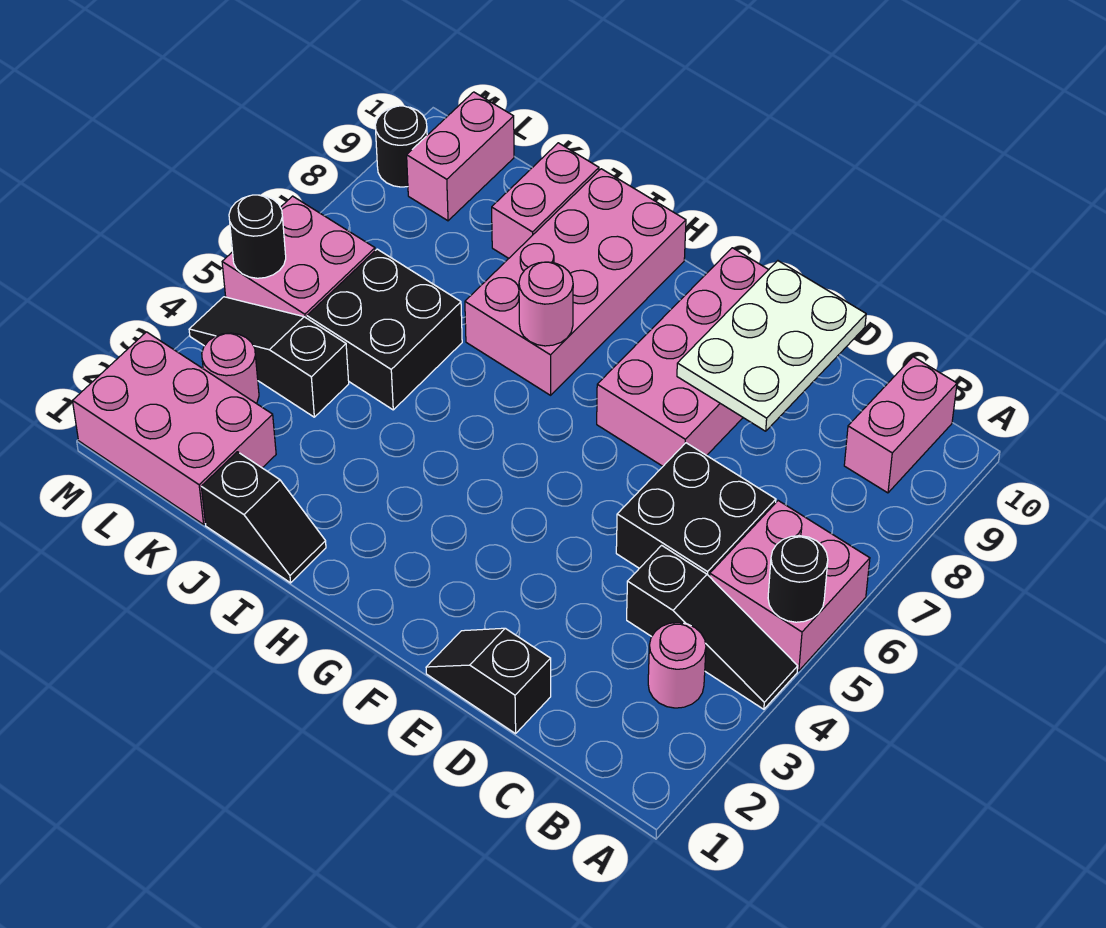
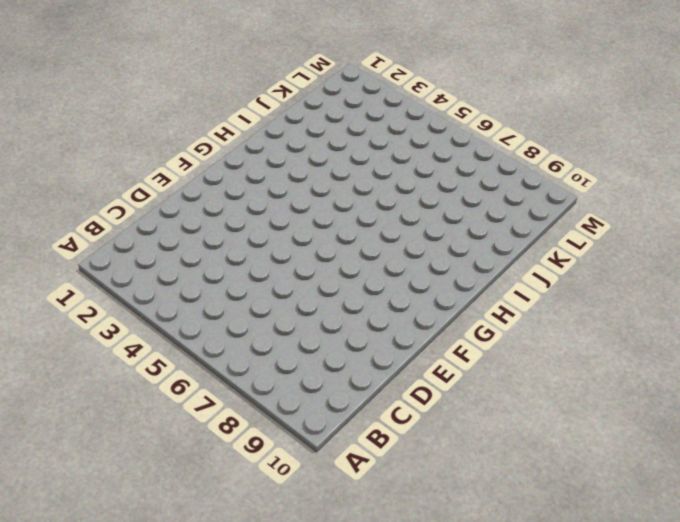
none -> black slope A4:C4 level 1 top C
none -> pink brick A5:B6 level 1
none -> pink round brick B3 level 1

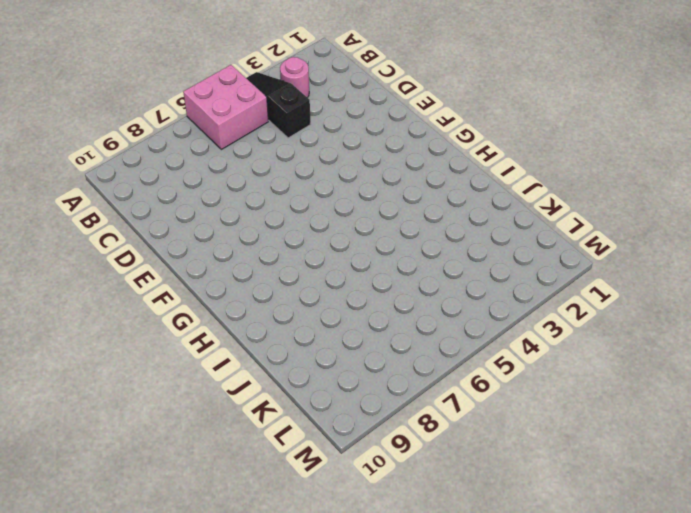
none -> pink brick B9:B10 level 1
none -> black brick C5:D6 level 1
none -> black slope D1:E1 level 1 top D

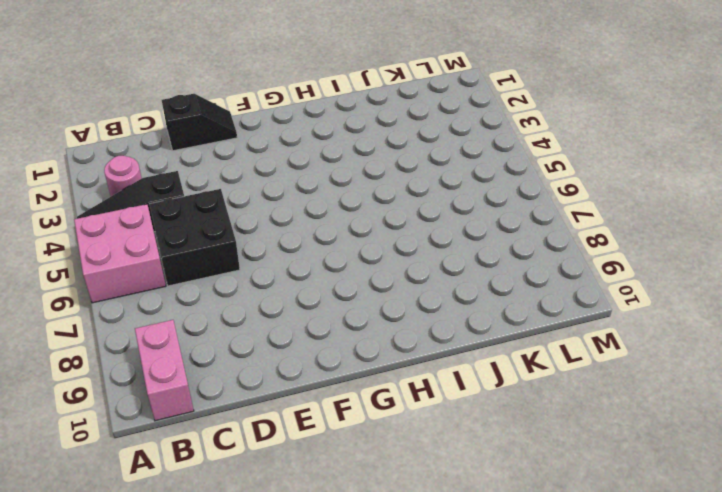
none -> pink brick E7:F10 level 1
none -> pink brick H7:I10 level 1
none -> black slope I1:J1 level 1 top J

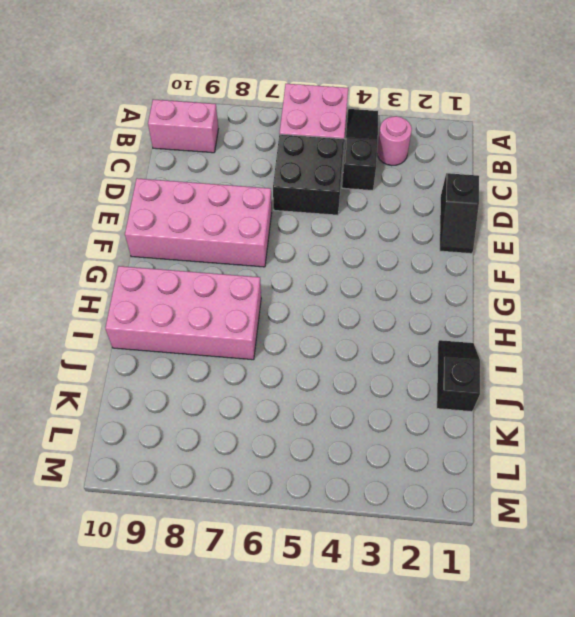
none -> black brick J5:K6 level 1
none -> pink brick J9:J10 level 1
none -> pink brick K1:M2 level 1

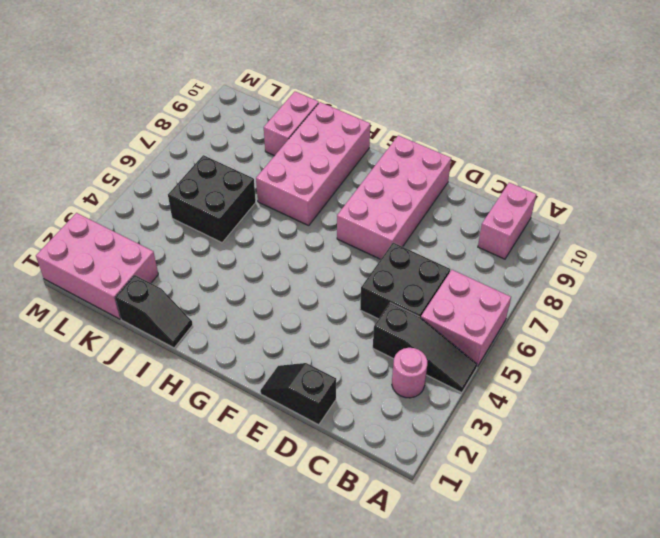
none -> black slope K4:M4 level 1 top K
none -> pink round brick L3 level 1
none -> pink brick L5:M6 level 1

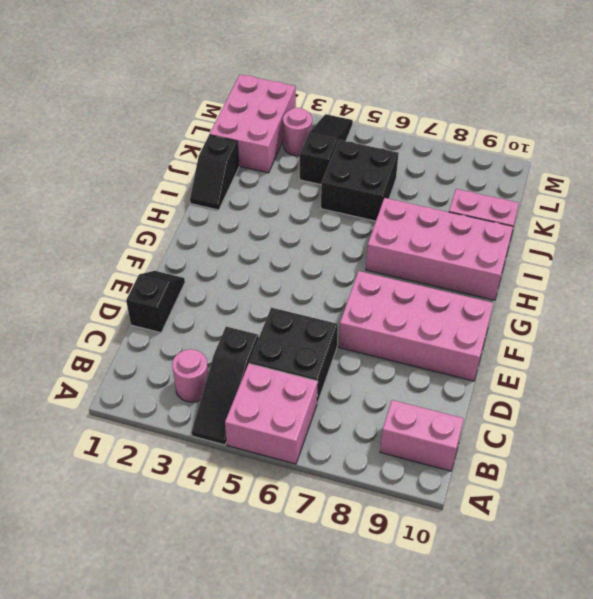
none -> pink brick L5:M6 level 1
none -> pink brick L9:L10 level 1
none -> black round brick M9 level 1

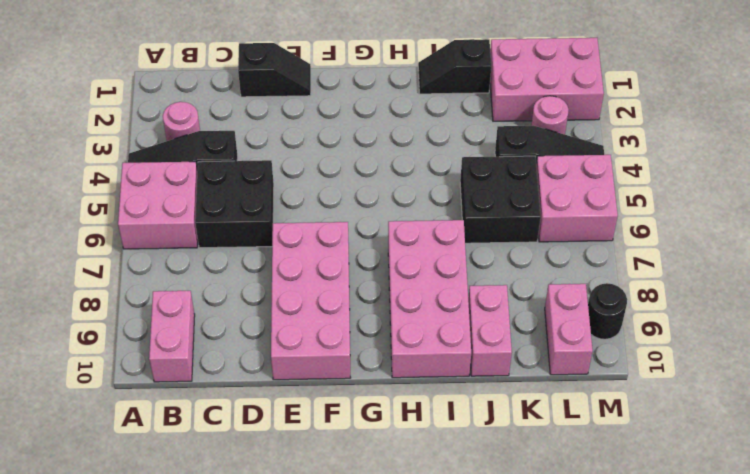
none -> black round brick A5 level 2
none -> white plate D8:E10 level 2
none -> pink round brick H7 level 2

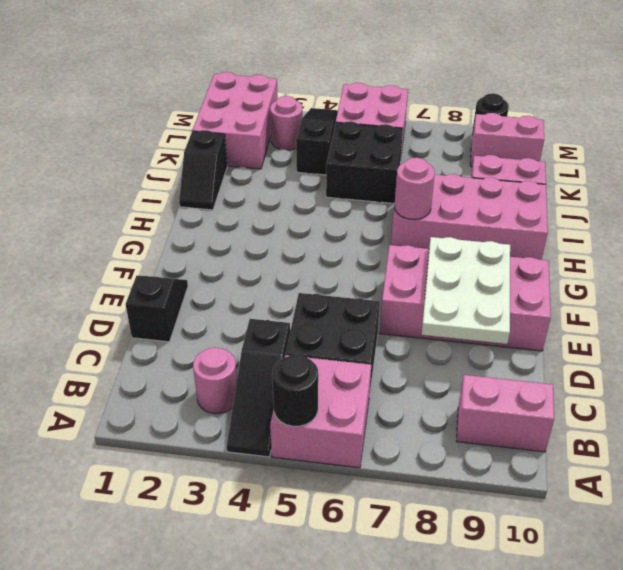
white plate D8:F9 level 2 -> white plate D8:E10 level 2
none -> black round brick M5 level 2

